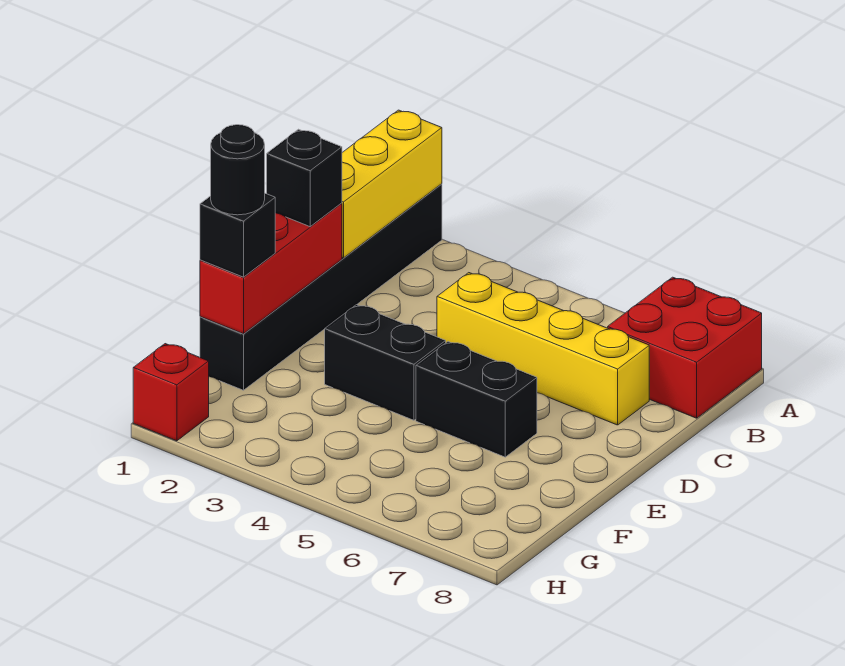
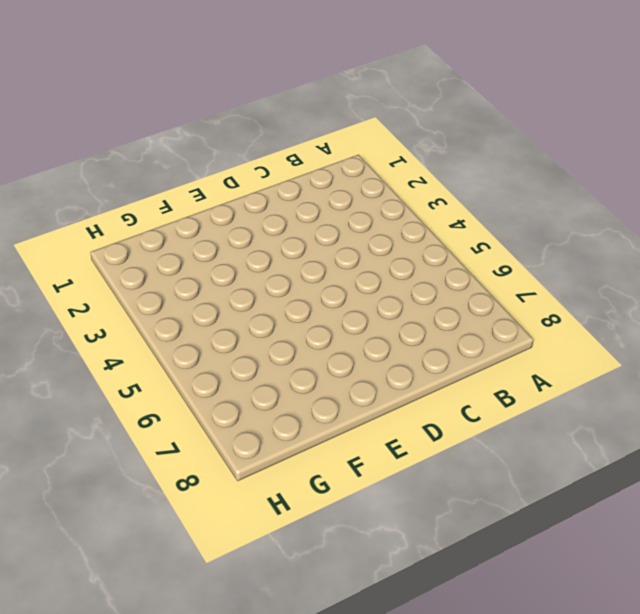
none -> black brick A1:F1 level 1
none -> red brick A7:B8 level 1

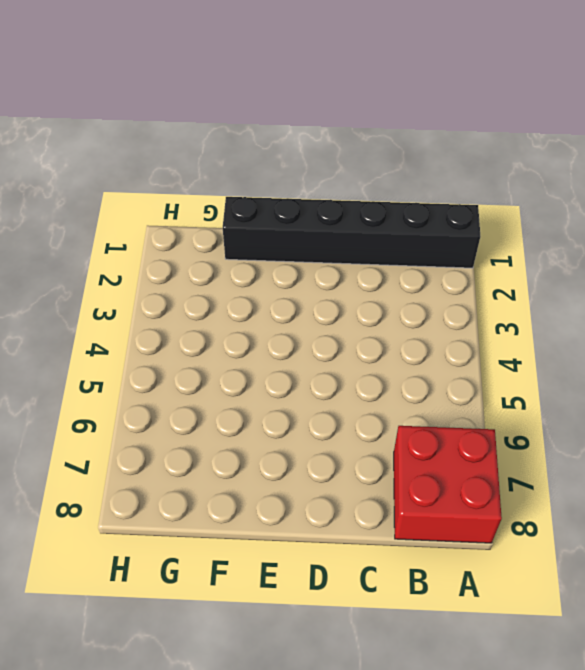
none -> yellow brick C4:C7 level 1
none -> black brick E3:E4 level 1

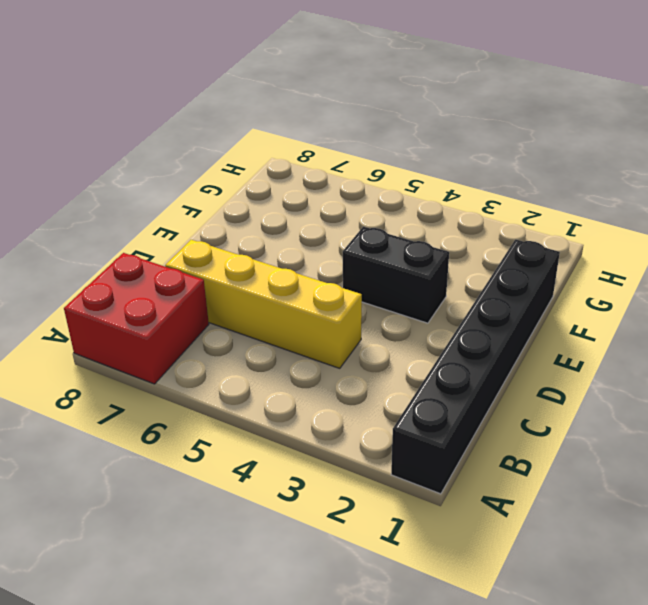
none -> black brick E5:E6 level 1
none -> red brick H1 level 1

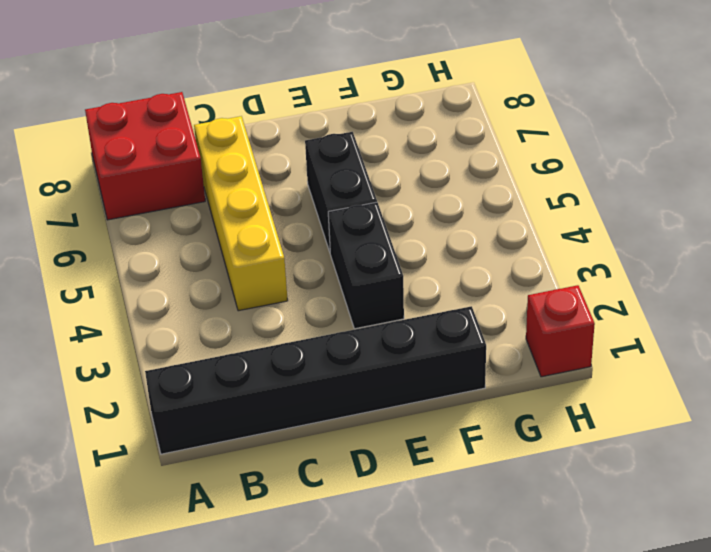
none -> yellow brick A1:C1 level 2
none -> red brick D1:F1 level 2

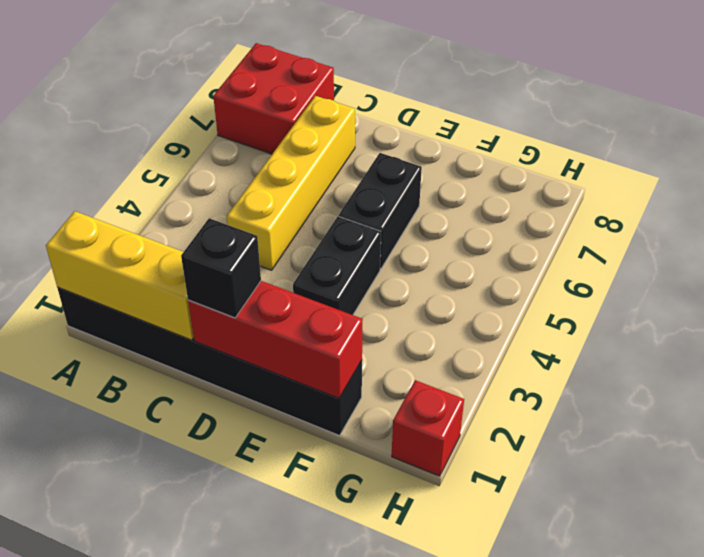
none -> black brick F1 level 3
none -> black round brick F1 level 4

